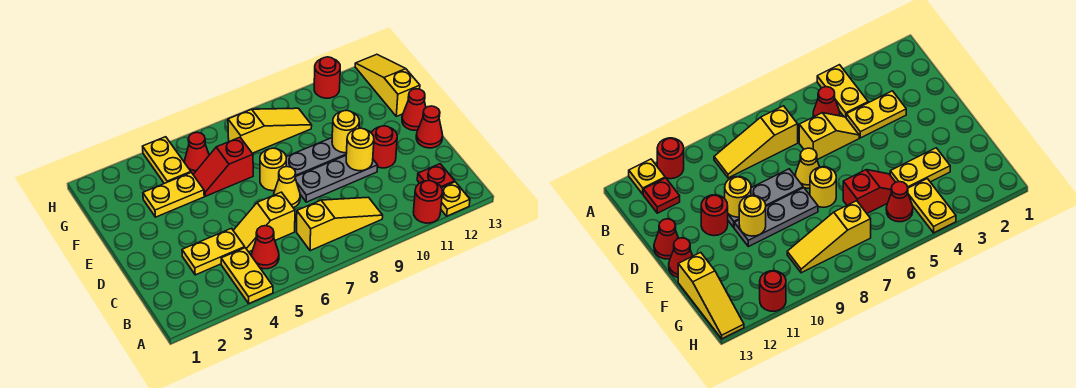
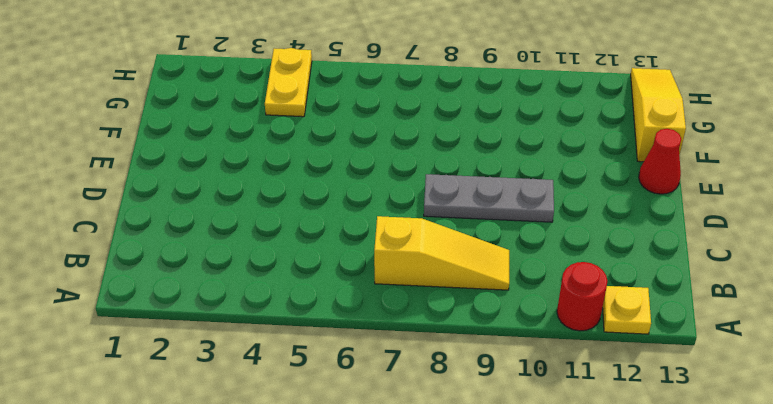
none -> yellow plate A4:B4 level 1
none -> red cone B5 level 1
none -> red plate B12 level 1

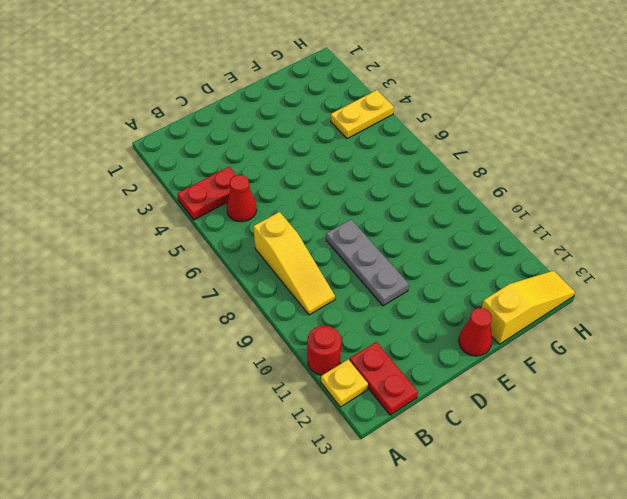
red plate A4:B4 level 1 -> yellow plate A4:B4 level 1
red plate B12:B13 level 1 -> red plate B12 level 1
none -> yellow plate C3:C4 level 1
none -> yellow slope C5:C6 level 1 top 6
none -> yellow cone D7 level 1

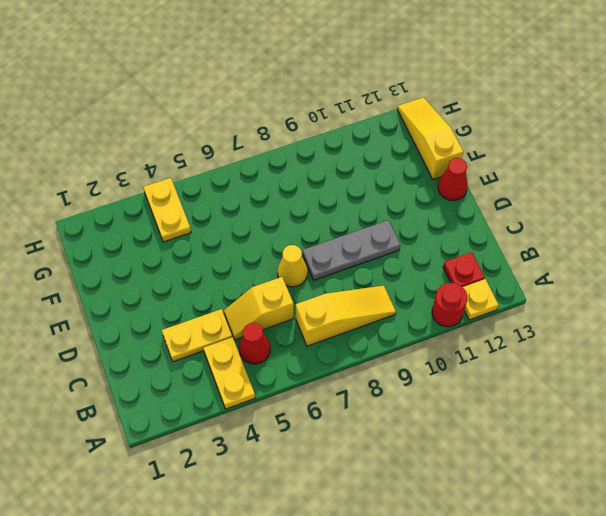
none -> red round brick D11 level 1
none -> red cone D13 level 1
none -> yellow round brick E7 level 1

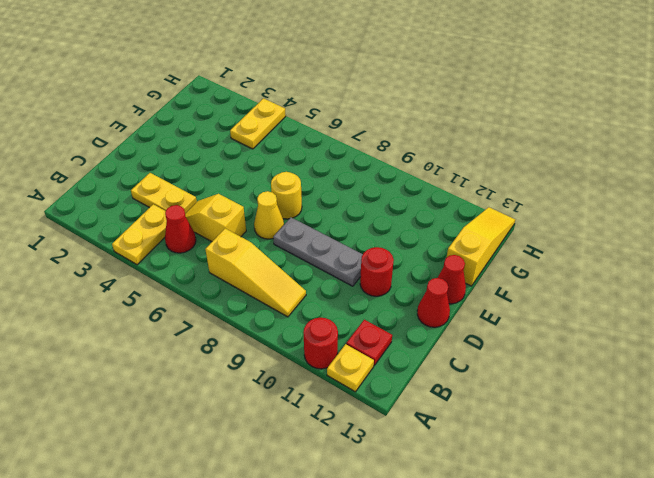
none -> grey plate E8:E10 level 1
none -> yellow plate F3:F4 level 1
none -> red slope F5:F6 level 1 top 6

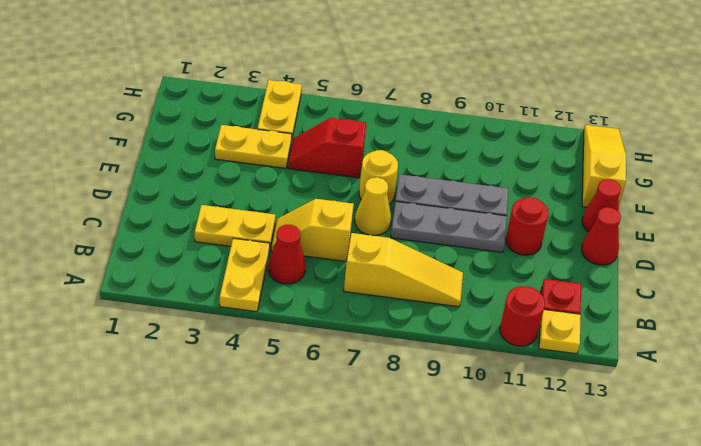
none -> red cone G5 level 1
none -> yellow slope G7:G9 level 1 top 7
none -> red round brick H11 level 1

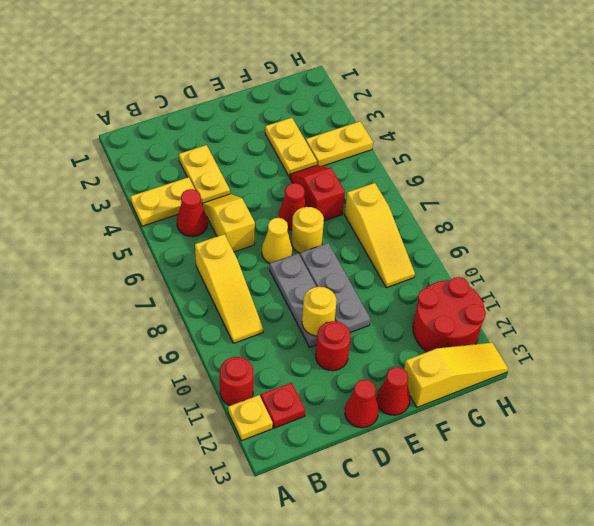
red cone E6 level 1 -> red cone G5 level 1
red round brick G11:H12 level 1 -> red round brick H11 level 1
none -> yellow round brick E10 level 2

